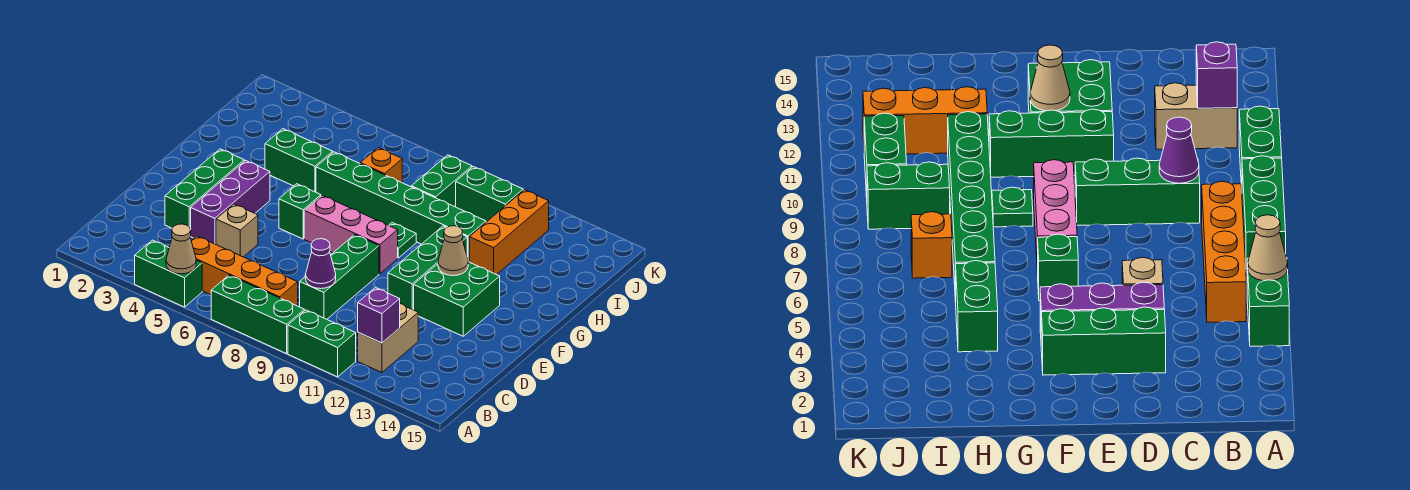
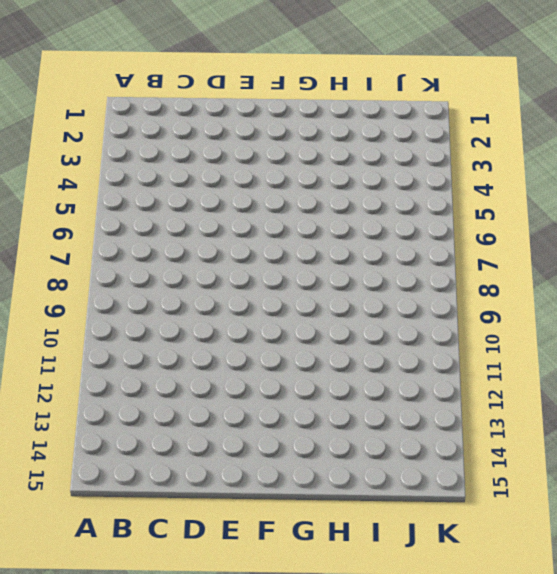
none -> green brick A4:A5 level 1
none -> green brick A7:A9 level 1
none -> green brick A10:A11 level 1

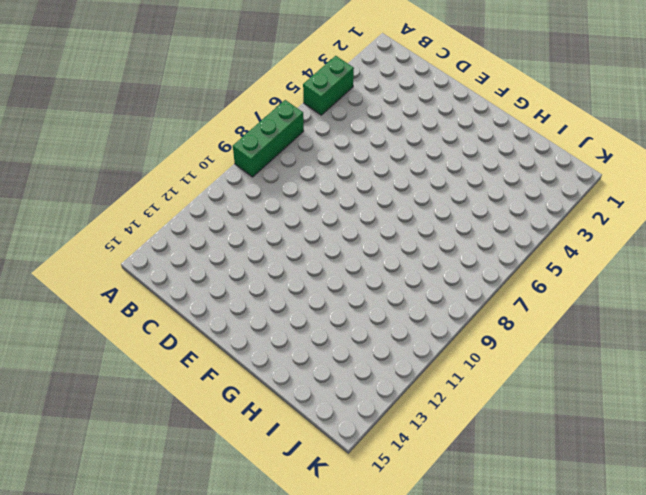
none -> green brick A10:A11 level 1
none -> orange brick B5:B8 level 1
none -> tan brick B12:C12 level 1

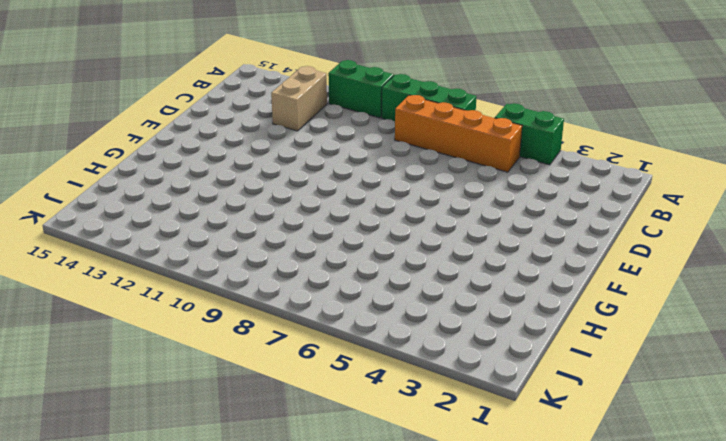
none -> green brick C9:E9 level 1
none -> green brick D3:F3 level 1
none -> purple brick D4:F4 level 1

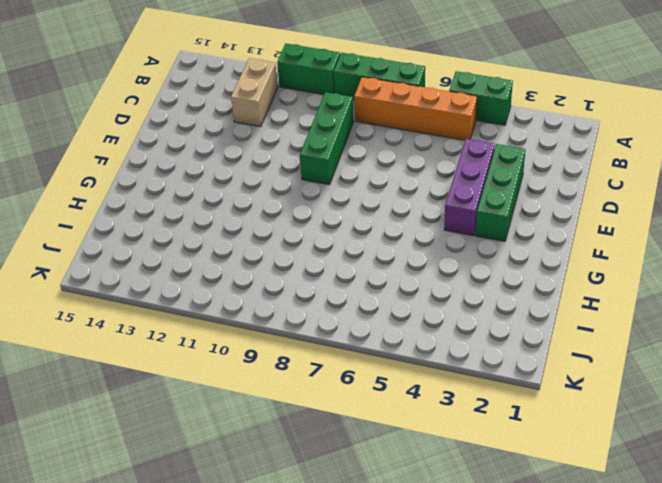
none -> tan brick D5 level 1
none -> green brick E11:G11 level 1
none -> green brick E12:F13 level 1

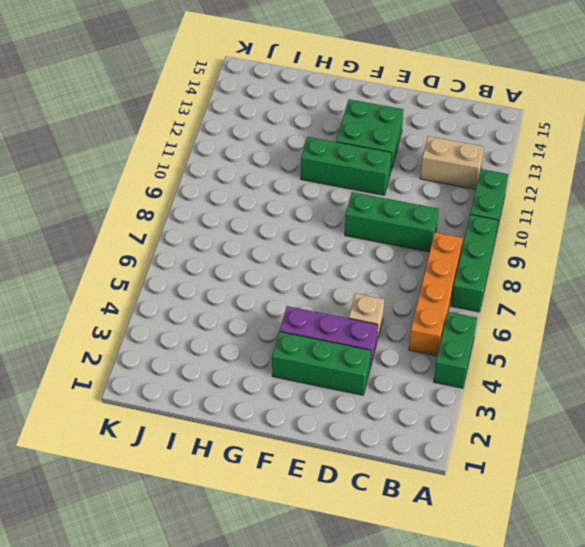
none -> green brick F6 level 1
none -> pink brick F7:F9 level 1
none -> green plate G9 level 1

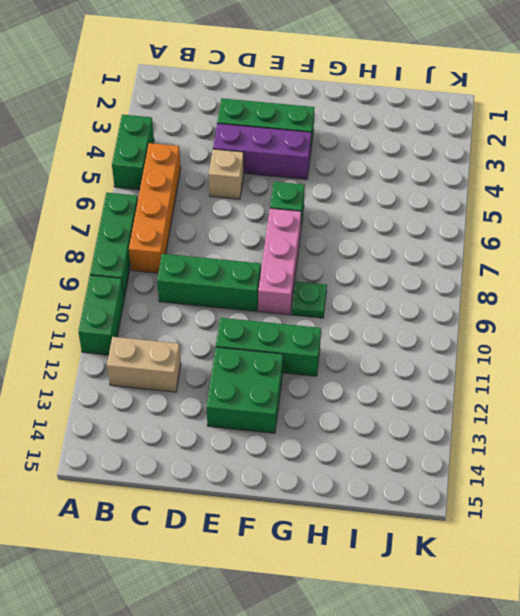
none -> green brick H4:H5 level 1
none -> green brick H6:H11 level 1
none -> orange brick H12:J12 level 1

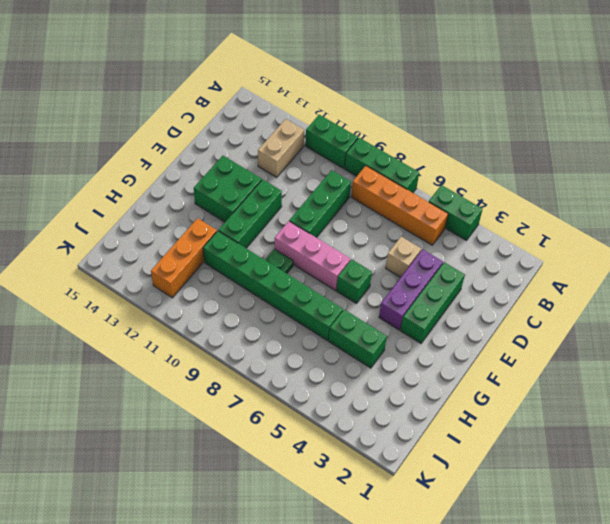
none -> orange brick I7 level 1
none -> green brick I9:J9 level 1
none -> green brick J10:J11 level 1

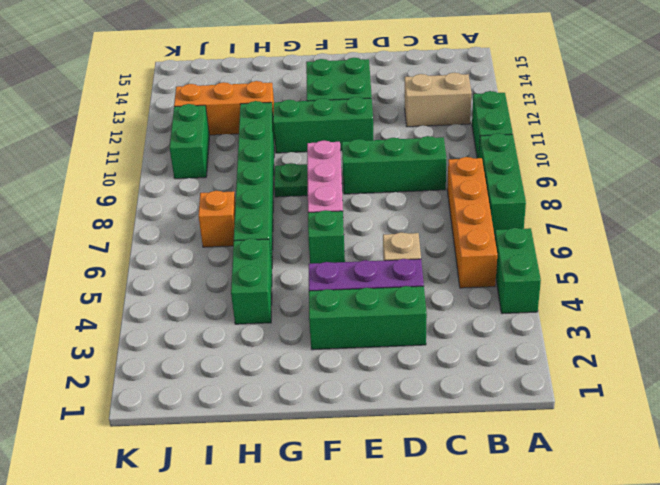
none -> green brick I9:J9 level 1
none -> tan cone A5 level 2
none -> purple brick B12 level 2

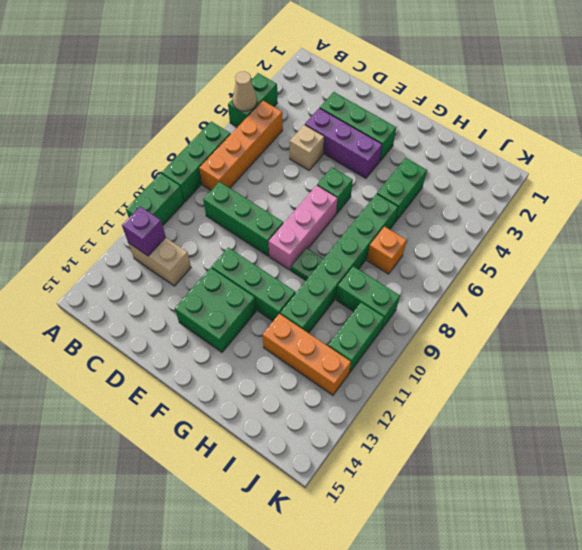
none -> purple cone C9 level 2
none -> tan cone F12 level 2

